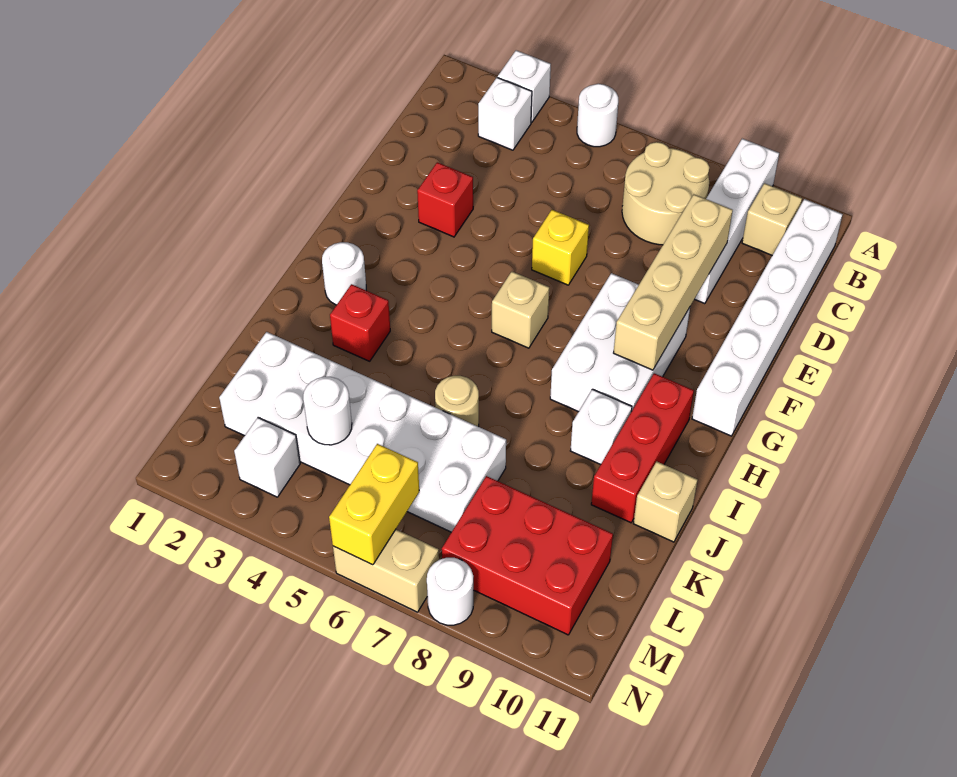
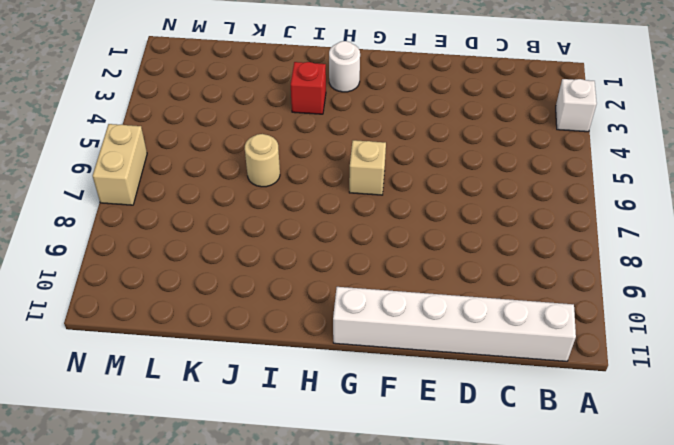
none -> white round brick A5 level 1
none -> white brick A9:D9 level 1
none -> white brick B3 level 1

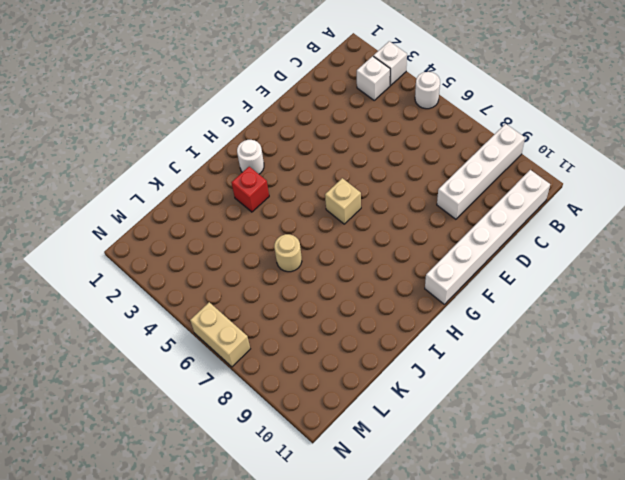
none -> tan round brick B7:C8 level 1
none -> tan brick B10 level 1
none -> red brick E3 level 1

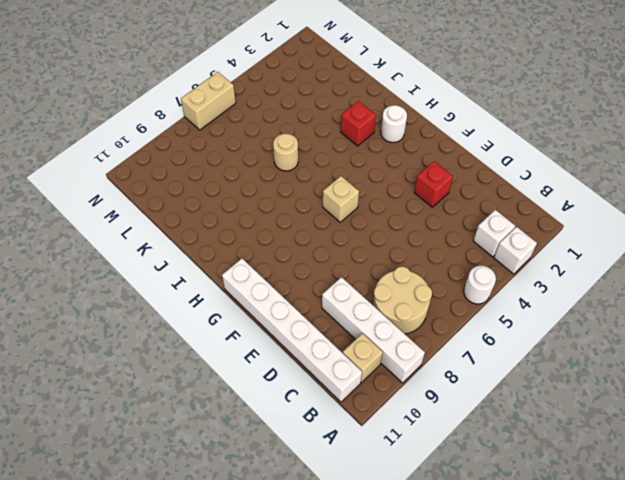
none -> yellow brick E6 level 1
none -> white brick F8:H9 level 1
none -> red brick H10:J10 level 1

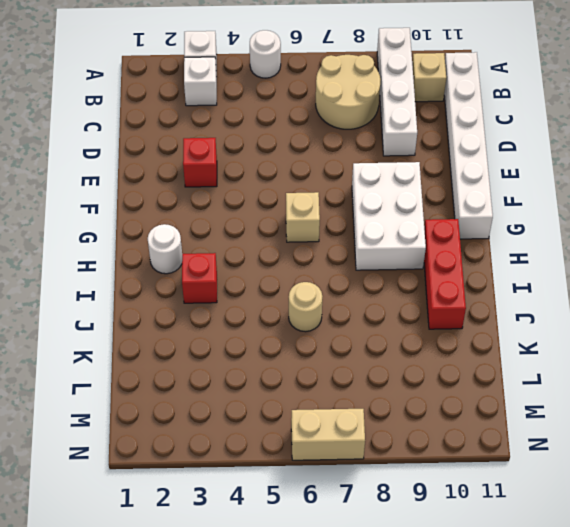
none -> yellow brick E6 level 1
none -> white brick I9 level 1
none -> tan brick J11 level 1

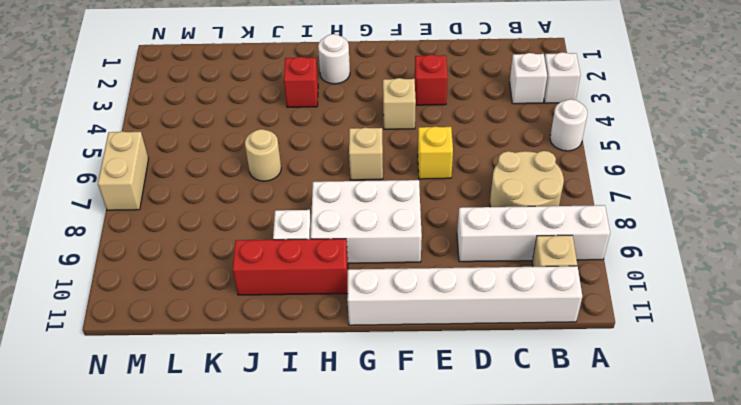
tan brick F4 level 1 -> tan brick J11 level 1
none -> white brick K2:L7 level 1
none -> red brick L8:M10 level 1
none -> white brick M3 level 1

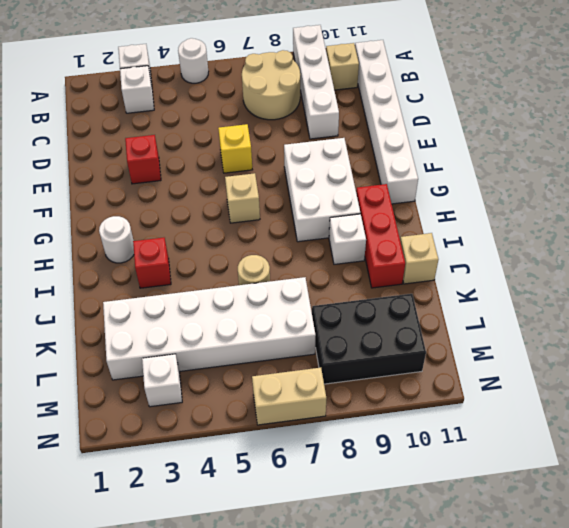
black brick L8:M10 level 1 -> red brick L8:M10 level 1
none -> white round brick N8 level 1
none -> tan brick D9:G9 level 2
none -> white round brick L4 level 2

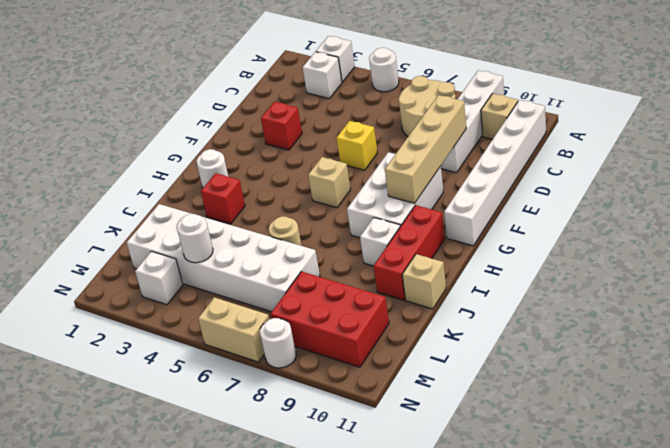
none -> yellow brick M6:N6 level 2

